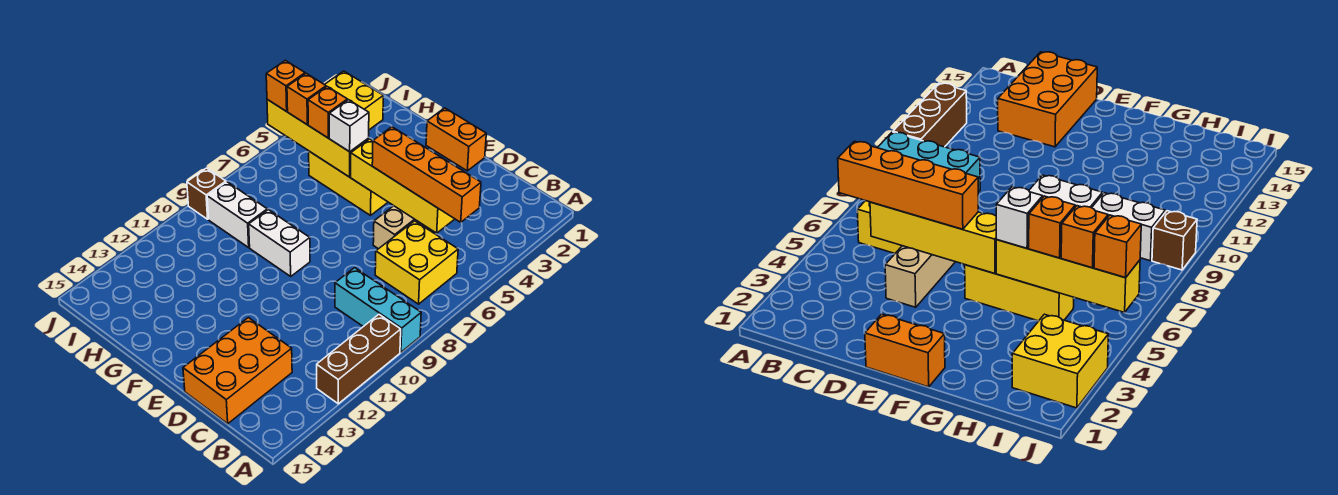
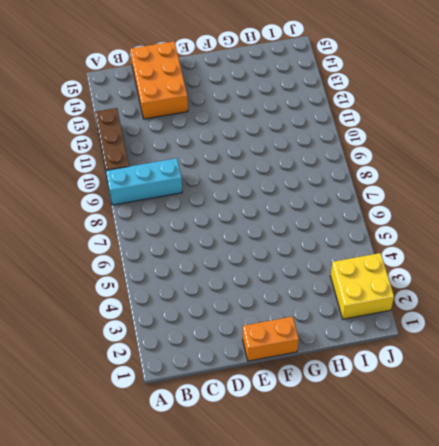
none -> yellow brick B6:C7 level 1
none -> tan brick D4:D6 level 1
none -> yellow brick F5:H5 level 1

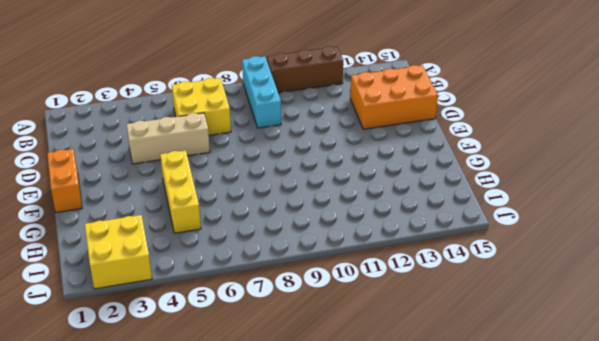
none -> white brick F9:G9 level 1
none -> white brick H9:I9 level 1
none -> brown brick J9 level 1

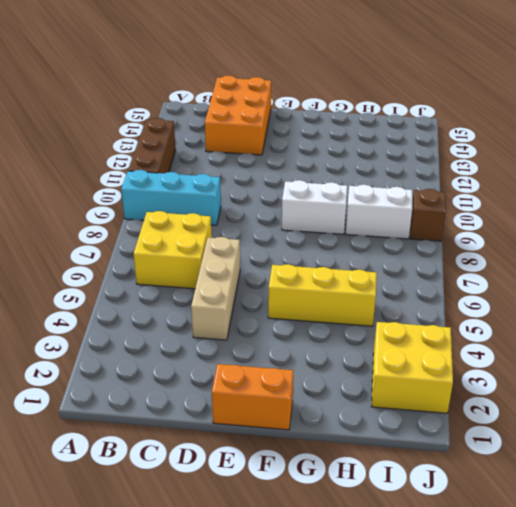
none -> yellow brick C5:F5 level 2
none -> yellow brick G5:J5 level 2
none -> orange brick B5:E5 level 3

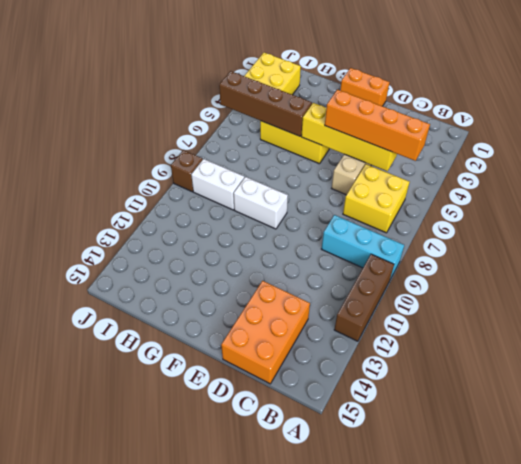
brown brick G5:J5 level 2 -> yellow brick G5:J5 level 2
none -> white brick G5 level 3
none -> orange brick H5 level 3
none -> orange brick I5 level 3

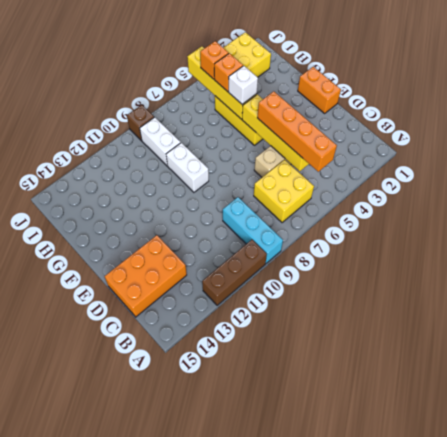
none -> orange brick J5 level 3

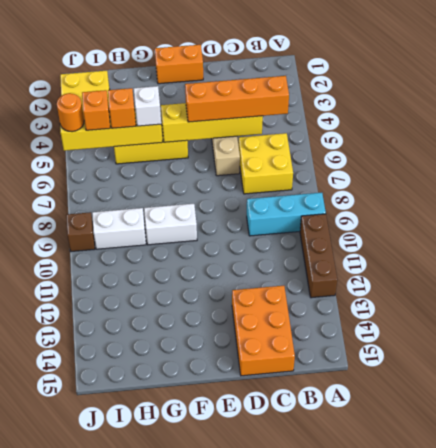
orange round brick J5 level 3 -> orange brick J5 level 3

